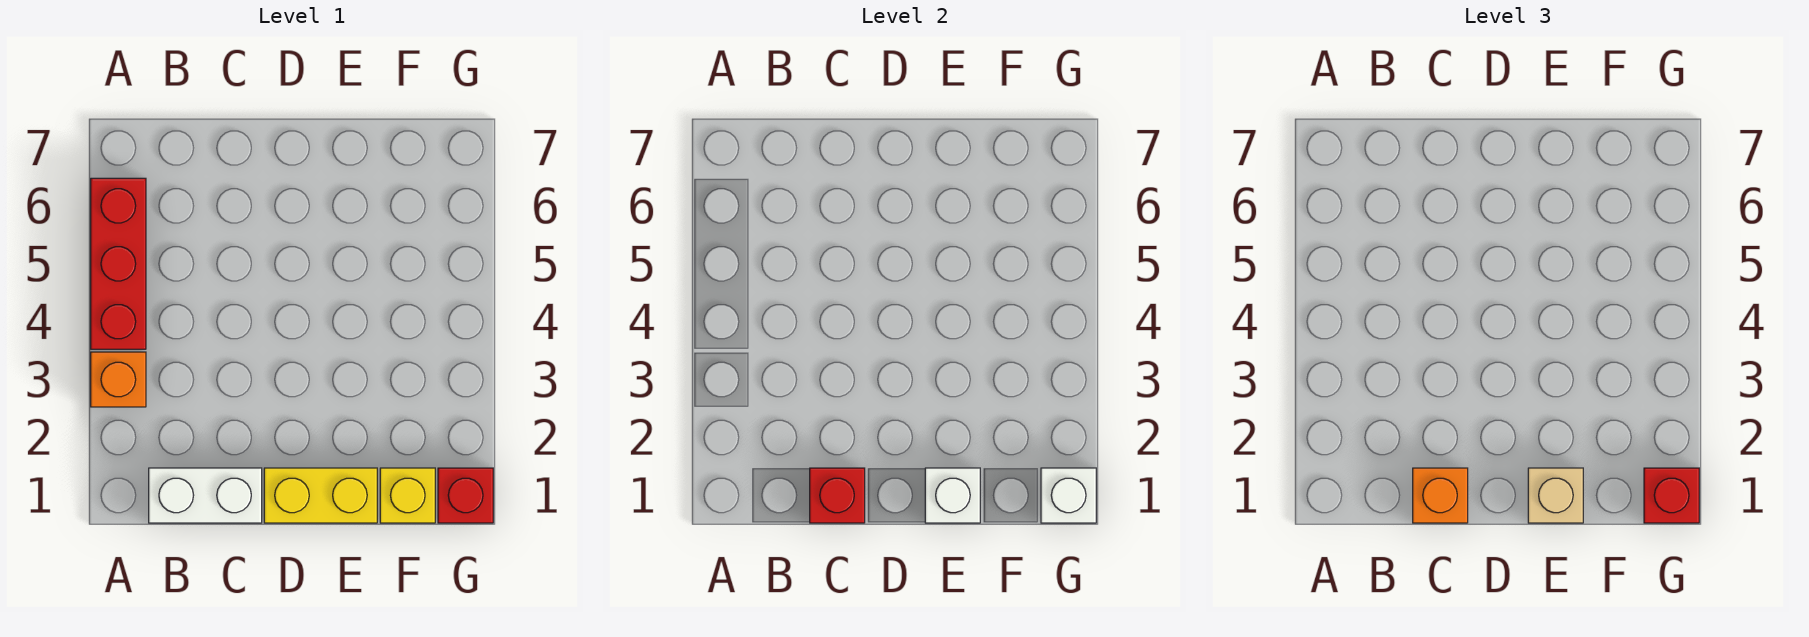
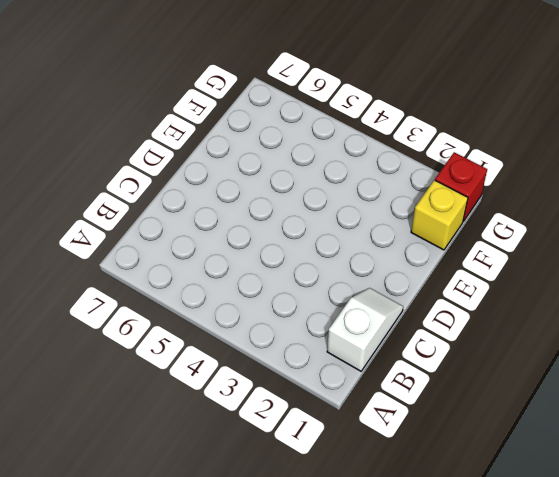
white slope B1:C1 level 1 top B -> white brick B1:C1 level 1
none -> orange brick A3 level 1
none -> red brick A4:A6 level 1
none -> yellow brick D1:E1 level 1

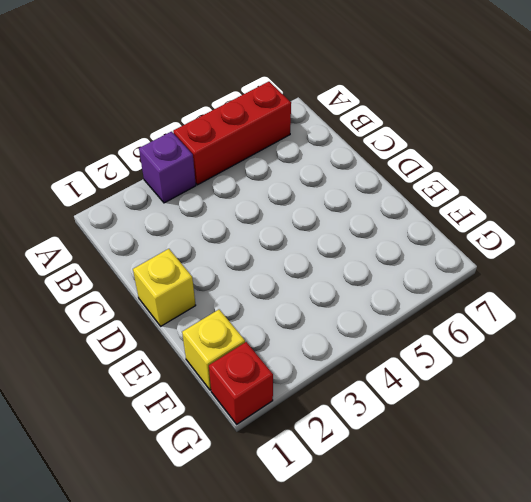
purple brick A3 level 1 -> orange brick A3 level 1
yellow brick D1 level 1 -> yellow brick D1:E1 level 1
none -> white brick B1:C1 level 1
none -> red brick C1 level 2
none -> white brick E1 level 2

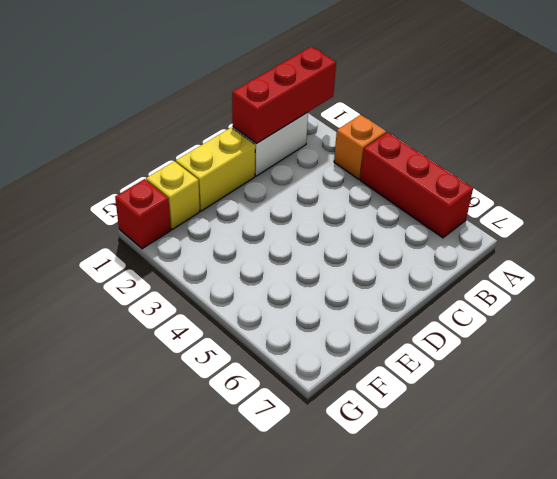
red brick A1:C1 level 2 -> red brick C1 level 2
none -> white brick E1 level 2
none -> white brick G1 level 2
none -> orange brick C1 level 3

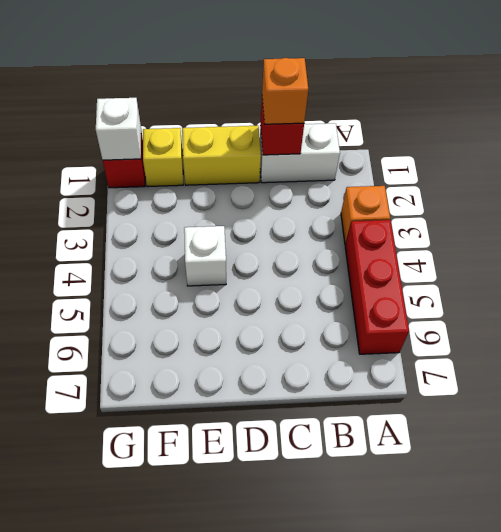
white brick E4 level 1 -> white brick E1 level 2
none -> tan brick E1 level 3
none -> red brick G1 level 3

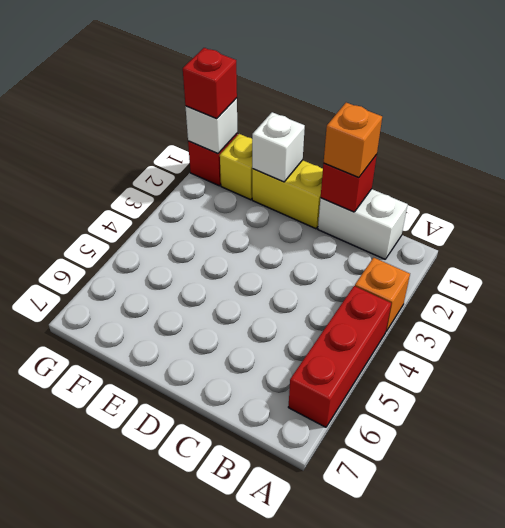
none -> tan brick E1 level 3

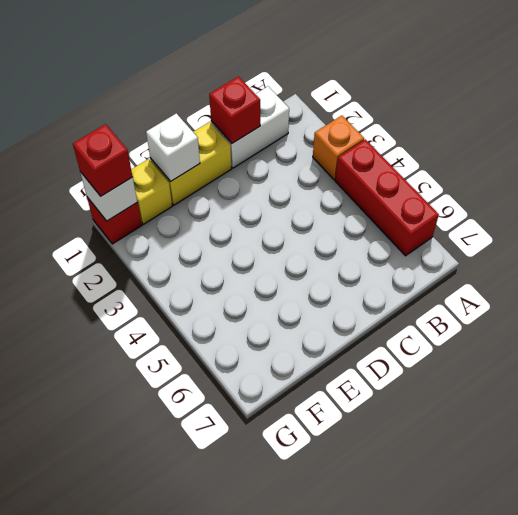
none -> orange brick C1 level 3
none -> tan brick E1 level 3

